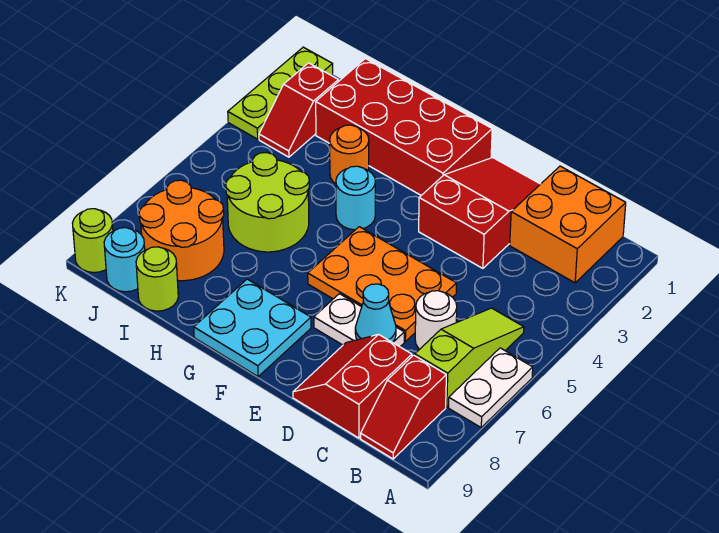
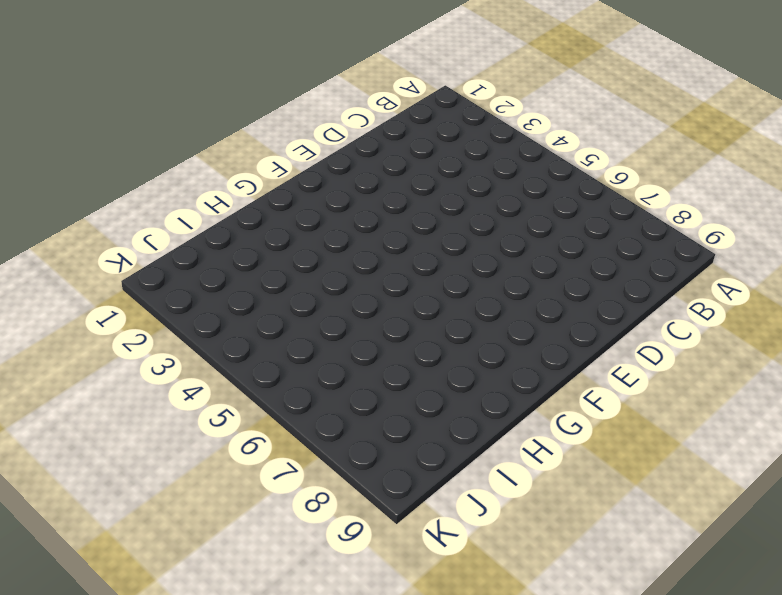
none -> white plate A6:A7 level 1
none -> orange brick B1:C2 level 1
none -> lime slope B5:B7 level 1 top 7

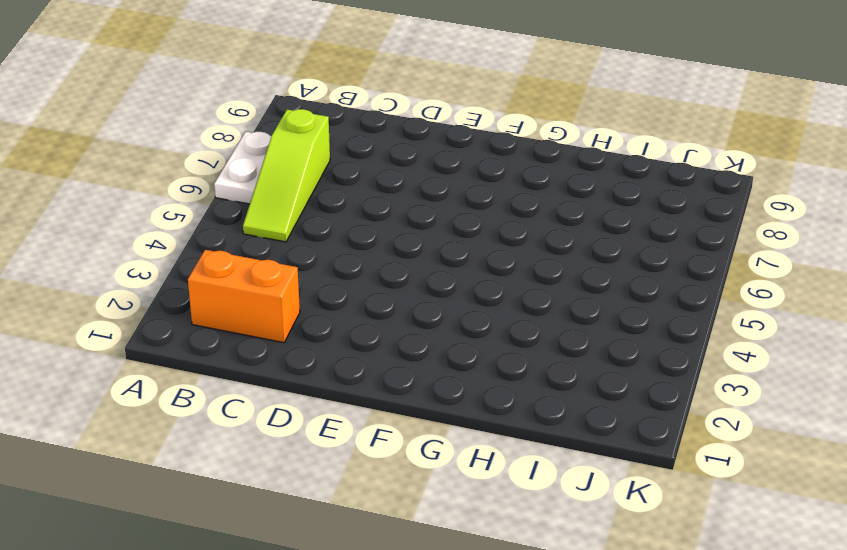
orange brick B2:C2 level 1 -> orange brick B1:C2 level 1
none -> red slope B8:B9 level 1 top 8
none -> white round brick C6 level 1
none -> red slope C8:D9 level 1 top C

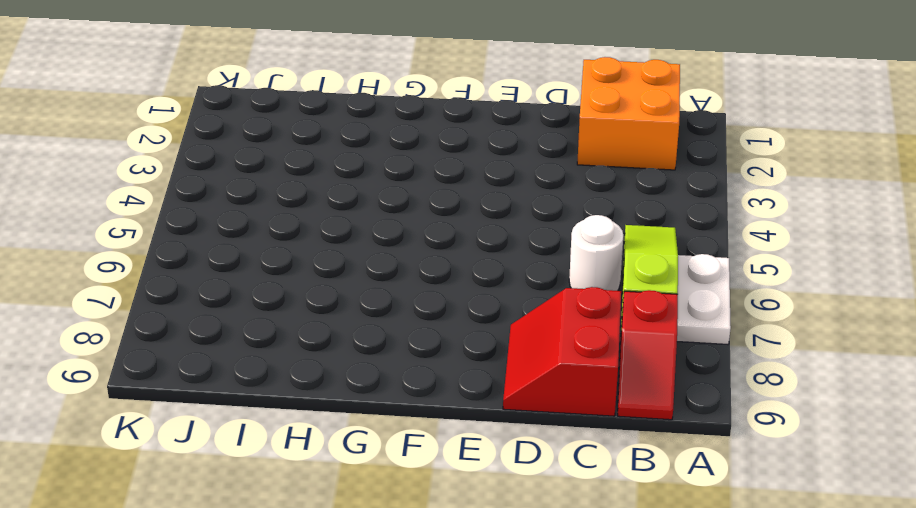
none -> red slope D1:E3 level 1 top 3
none -> orange plate D5:F6 level 1
none -> white plate D7:E7 level 1

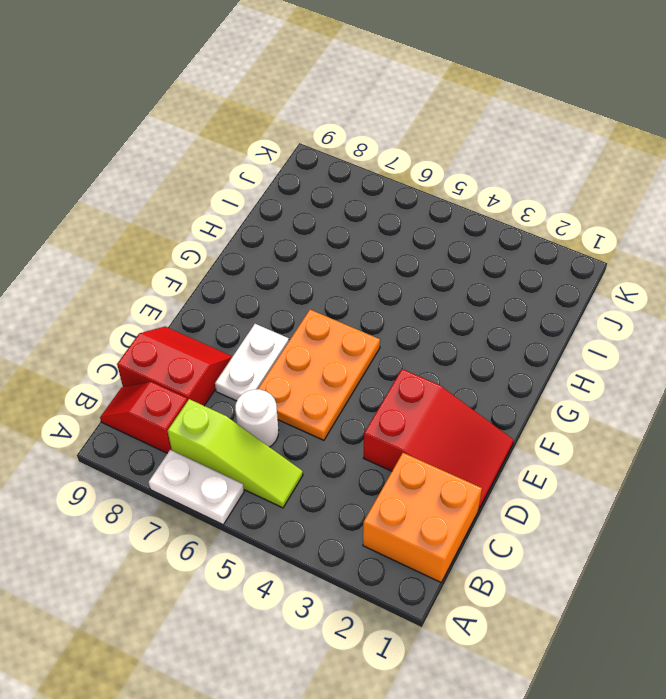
none -> red brick F1:I2 level 1
none -> cyan plate F8:G9 level 1
none -> cyan round brick G4 level 1

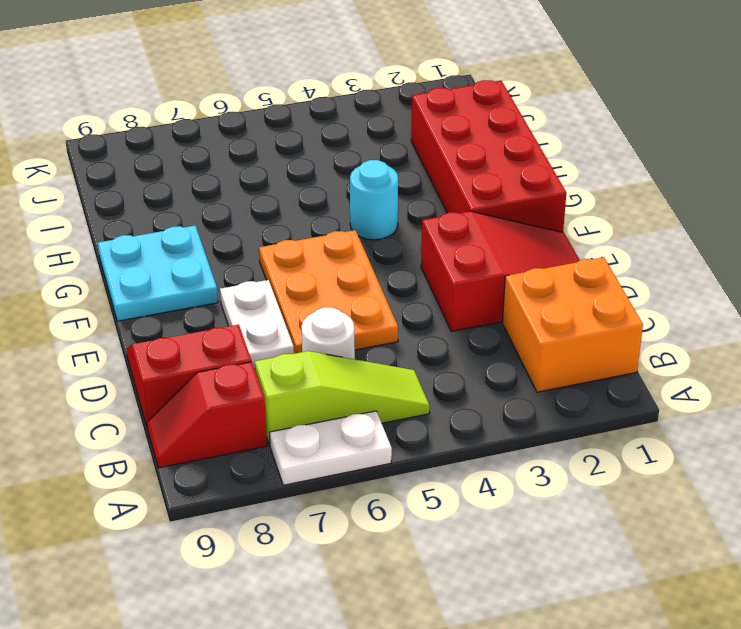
none -> orange round brick H3 level 1
none -> lime round brick H5:I6 level 1
none -> orange round brick I7:J8 level 1

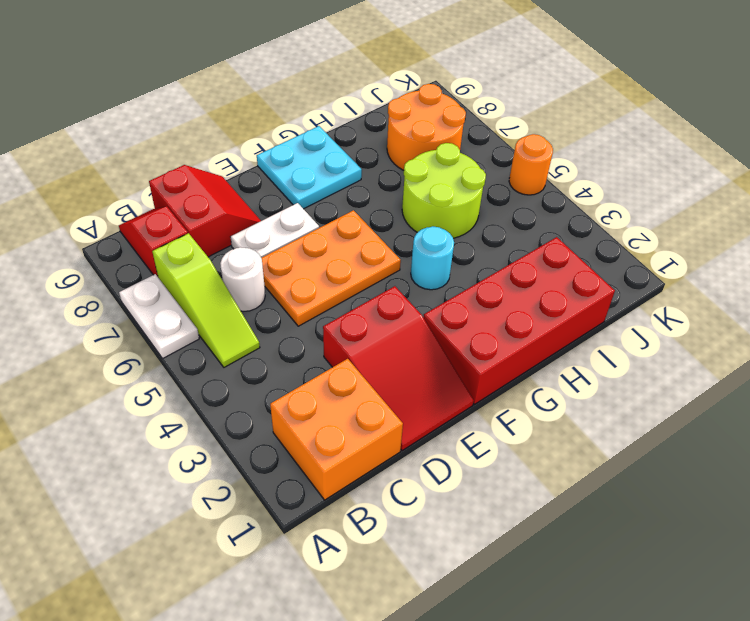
orange round brick K5 level 1 -> orange round brick H3 level 1
none -> lime round brick I9 level 1
none -> red slope J2:J3 level 1 top 2
none -> cyan round brick J9 level 1

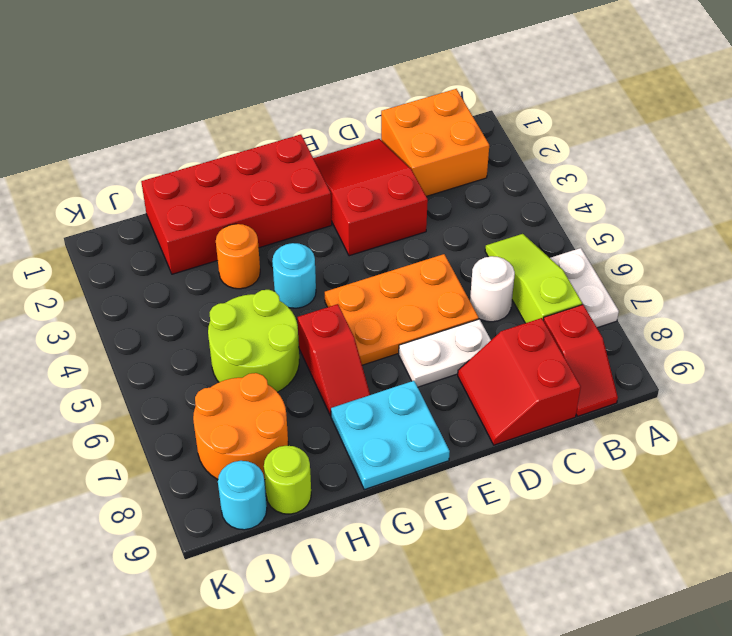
red slope G6:G7 level 1 top 6 -> red slope J2:J3 level 1 top 2
none -> lime plate K1:K3 level 1
none -> lime round brick K9 level 1
none -> cyan cone D7 level 2

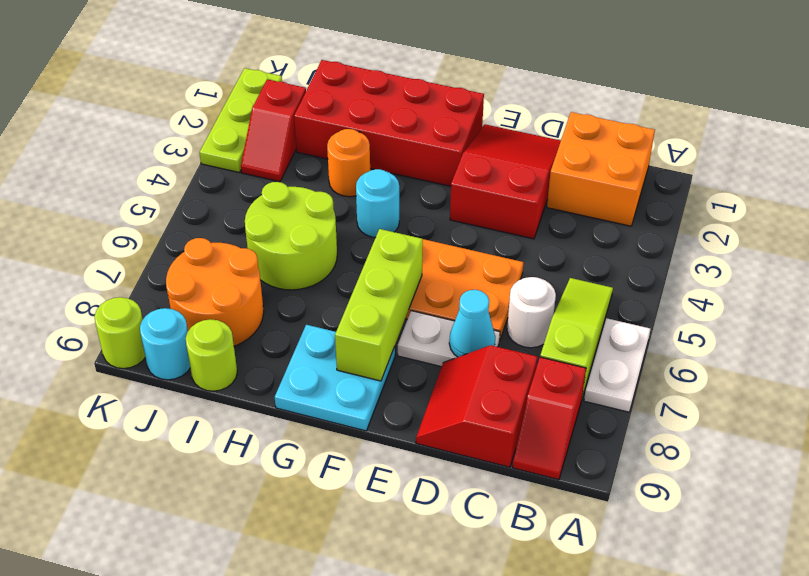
lime brick F6:F8 level 2 -> none

